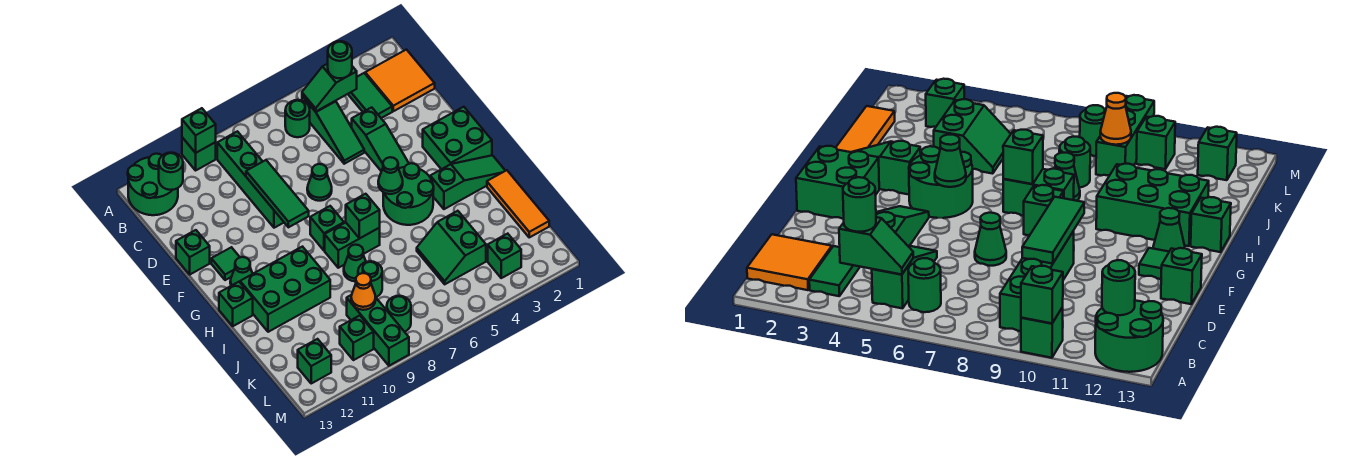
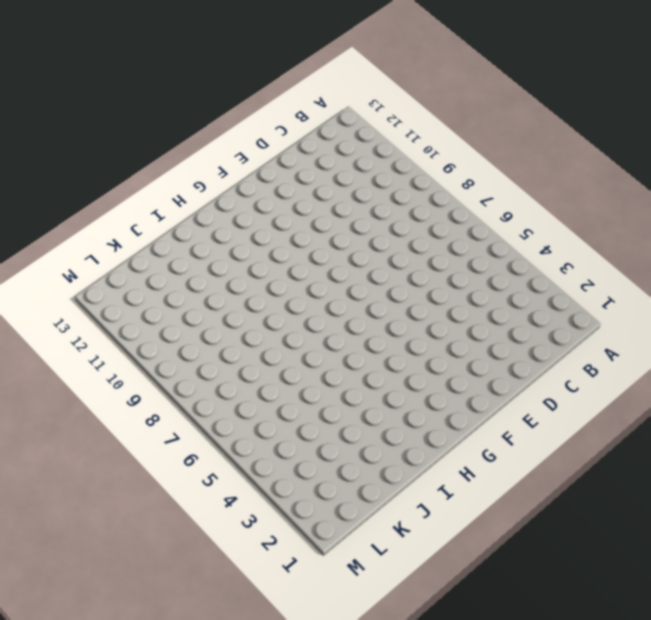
none -> green brick A10 level 1
none -> green round brick A12:B13 level 1
none -> orange tile B1:C2 level 1
none -> green tile B3:C3 level 1

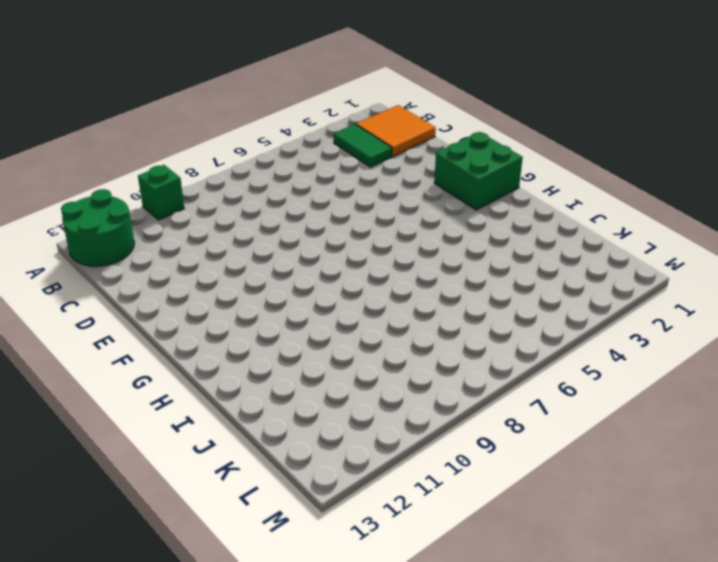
none -> green slope B5:D5 level 1 top B
none -> green round brick B6 level 1
none -> green brick B9:E9 level 1
none -> green slope D4:F4 level 1 top D

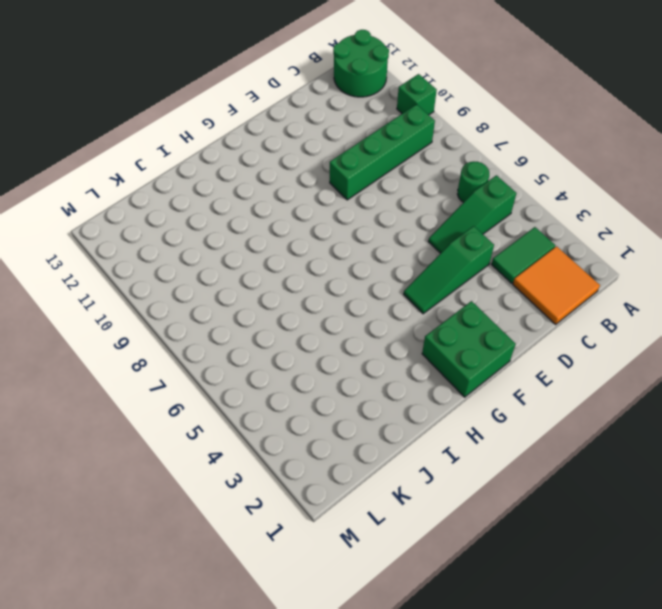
none -> green cone E7 level 1
none -> green brick E13 level 1
none -> green tile F12 level 1
none -> green round brick G4:H5 level 1

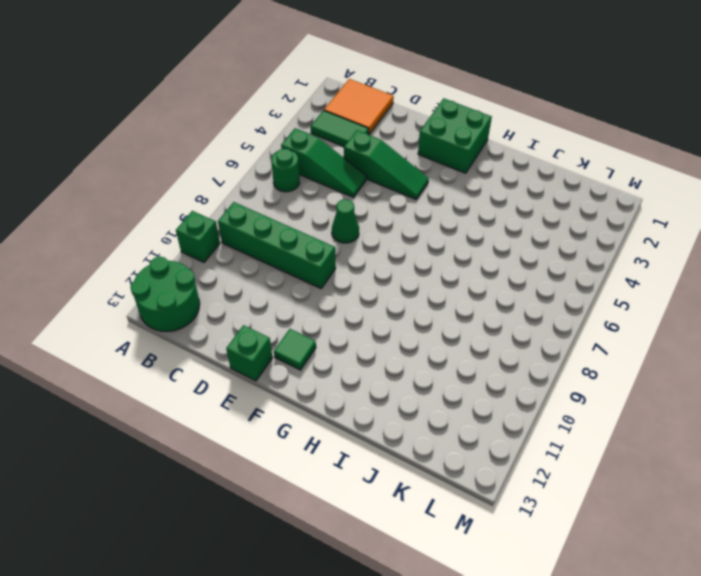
none -> green round brick G4:H5 level 1
none -> green brick G8 level 1
none -> green cone G12 level 1
none -> green slope H1:H3 level 1 top 3

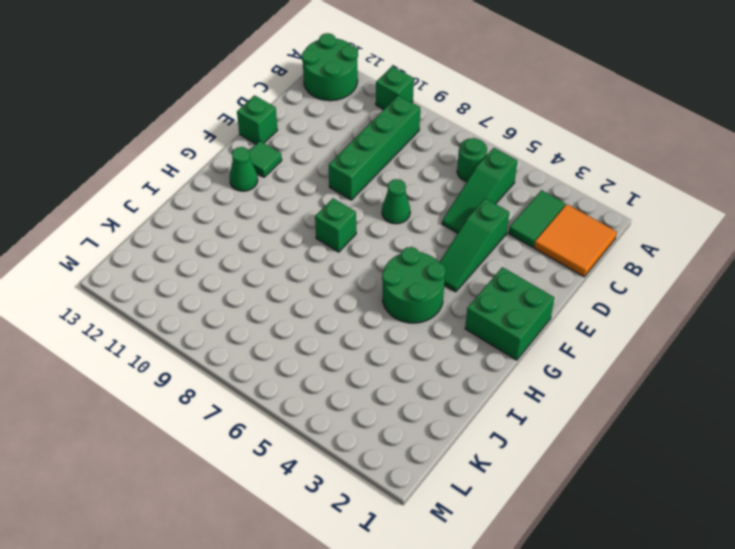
none -> green slope H1:H3 level 1 top 3
none -> green brick H7:H8 level 1
none -> green brick H10:I12 level 1
none -> green brick H13 level 1

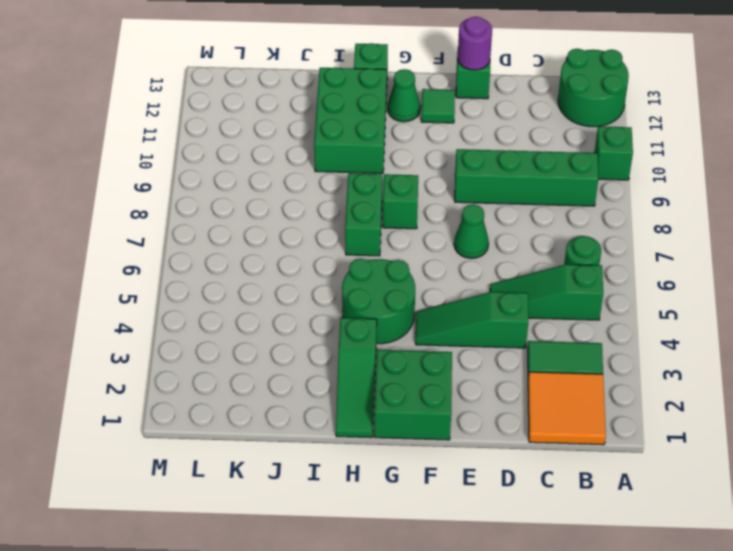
purple round brick E13 level 2 -> none
none -> orange tile I1:K1 level 1
none -> green cone I8 level 1
none -> green slope J4:K5 level 1 top 4
none -> green round brick J8 level 1

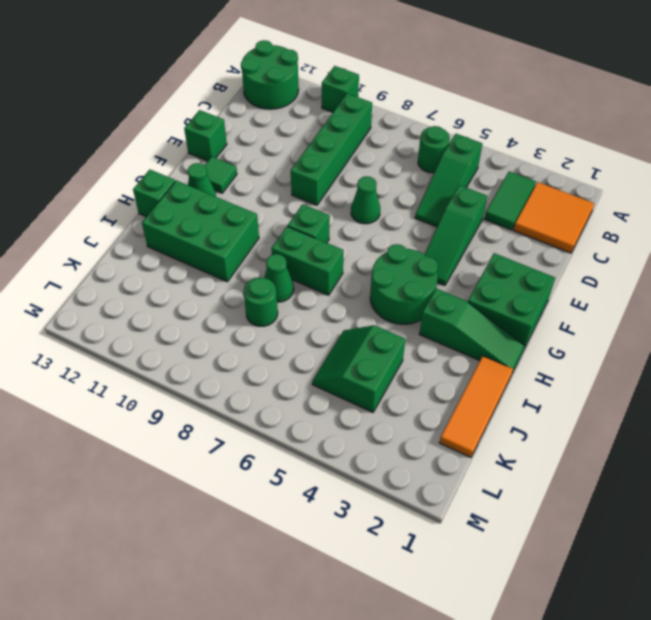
none -> green brick K9:M9 level 1
none -> green brick L3 level 1
none -> green round brick L8 level 1
none -> green brick L10 level 1

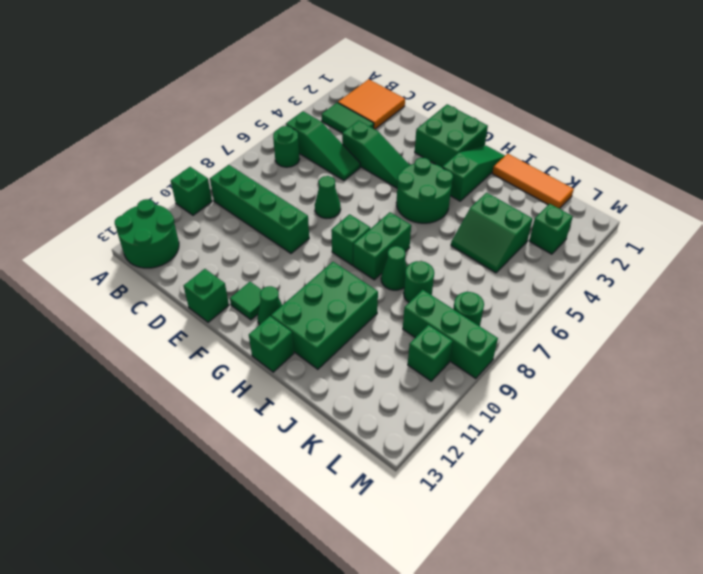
none -> green brick L12 level 1
none -> green brick A10 level 2
none -> green slope B4:B5 level 2 top 4
none -> green round brick B12 level 2

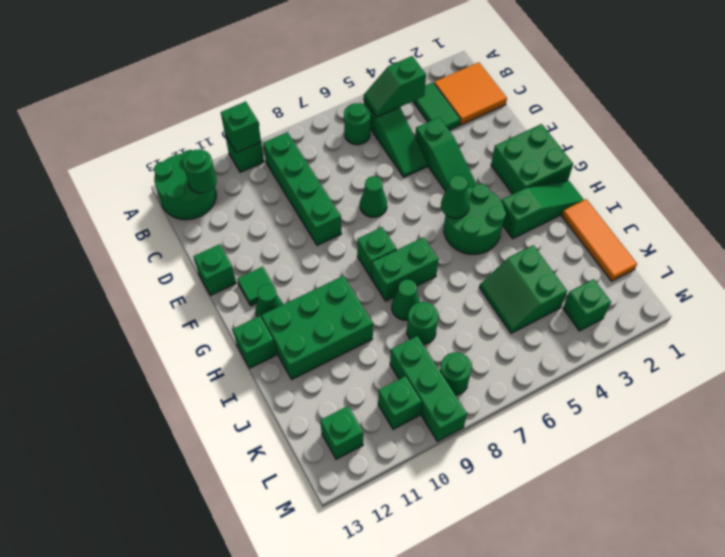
none -> green tile D9:F9 level 2
none -> green brick H7 level 2
none -> orange cone K9 level 2
none -> green round brick B4 level 3

